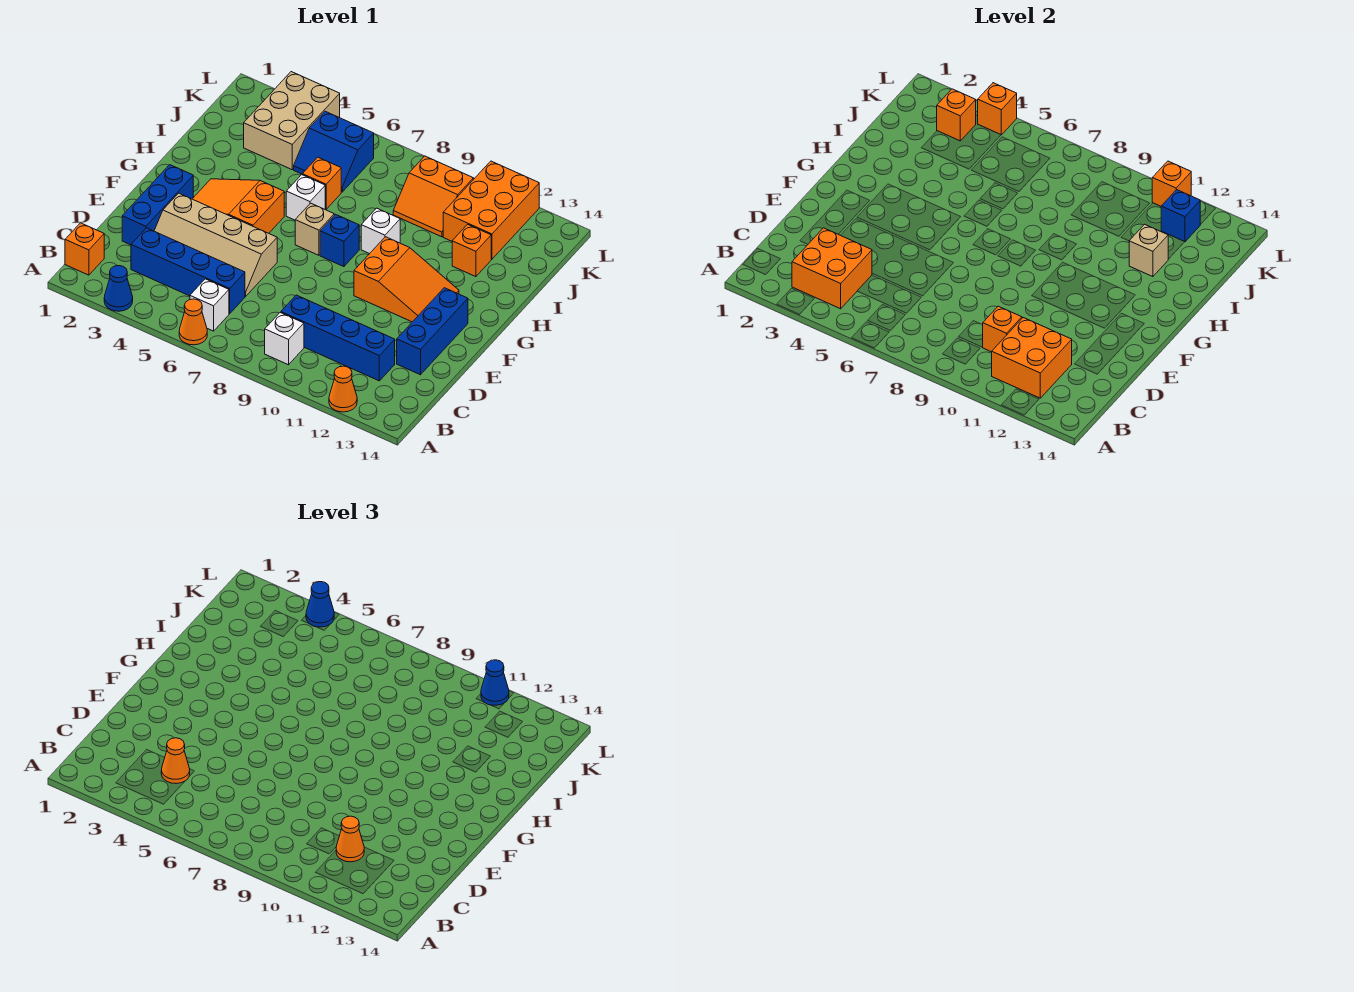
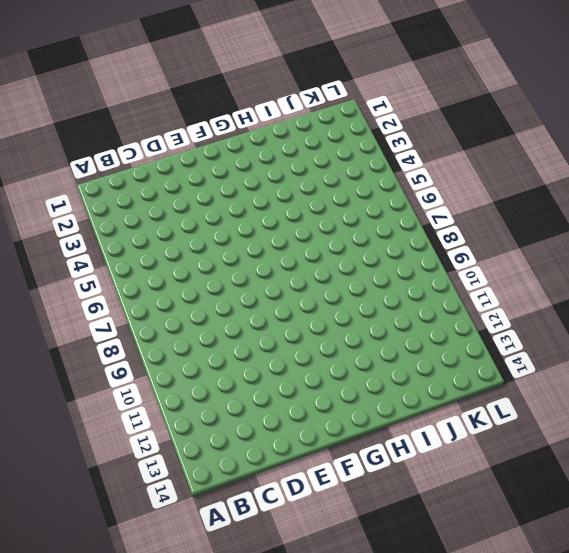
none -> blue cone A3 level 1
none -> orange cone A6 level 1
none -> orange cone A12 level 1
none -> orange brick B1 level 1

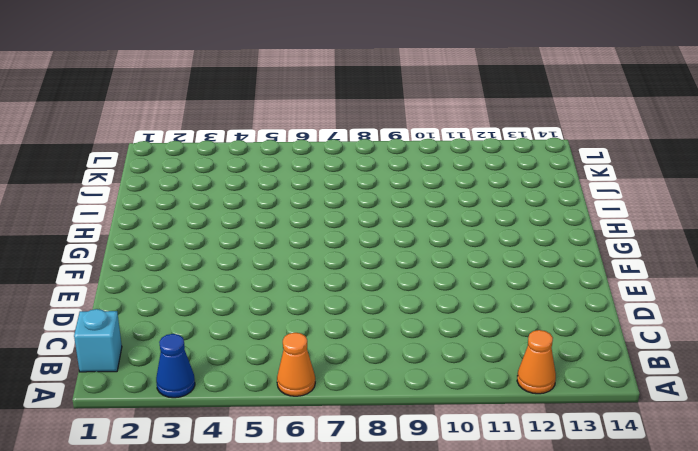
cyan brick B1 level 1 -> orange brick B1 level 1
none -> white brick B6 level 1
none -> white brick B9 level 1
none -> blue brick C3:C6 level 1
none -> blue brick C9:C12 level 1

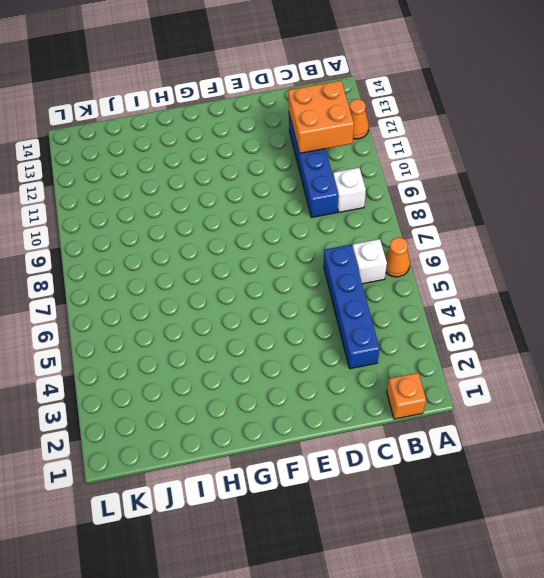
none -> blue cone A3 level 1
none -> blue brick D2:F2 level 1
none -> tan slope D3:E6 level 1 top E
none -> blue brick D13:F13 level 1

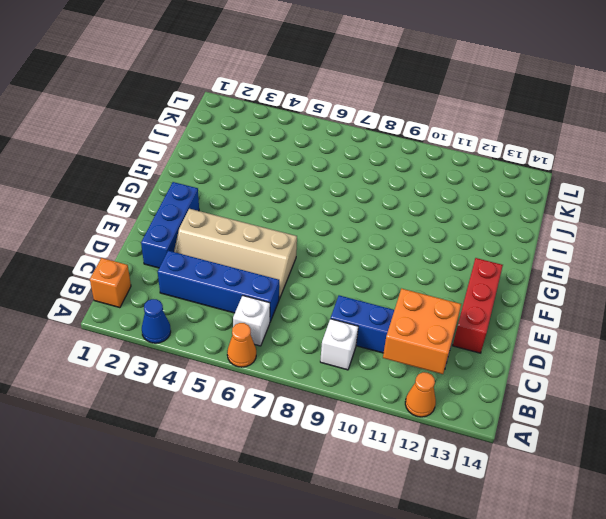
red brick D13:F13 level 1 -> blue brick D13:F13 level 1
none -> orange slope F3:G5 level 1 top 5
none -> orange slope F10:G12 level 1 top 10
none -> tan brick G7 level 1
none -> blue brick G8 level 1

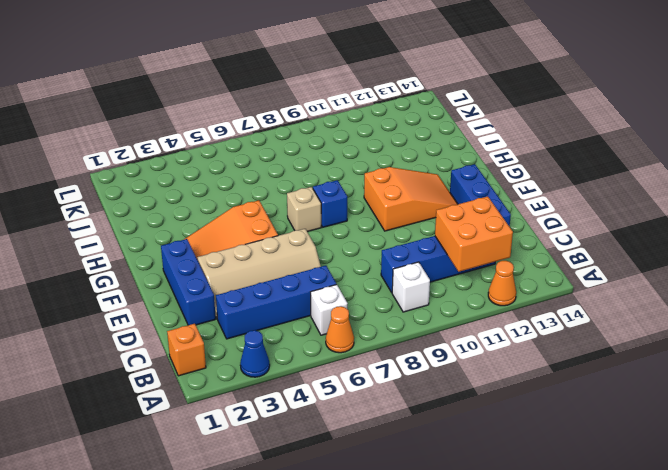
none -> white brick H6 level 1
none -> white brick H9 level 1
none -> orange brick I6 level 1
none -> orange brick I12 level 1

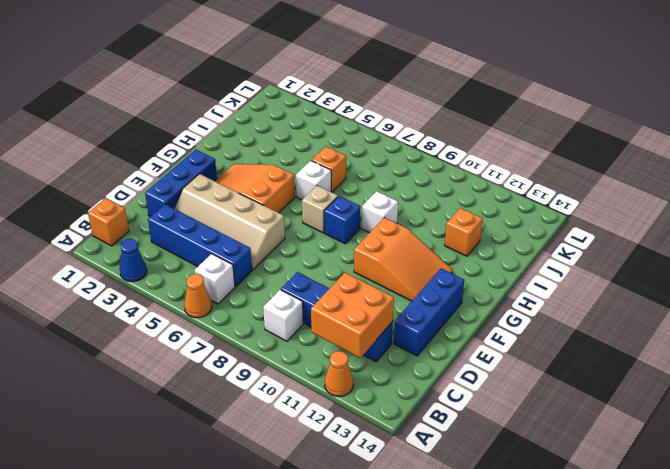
none -> tan brick J3:L4 level 1
none -> blue slope J5:K6 level 1 top K
none -> orange slope J9:K10 level 1 top K
none -> orange brick J11:L12 level 1

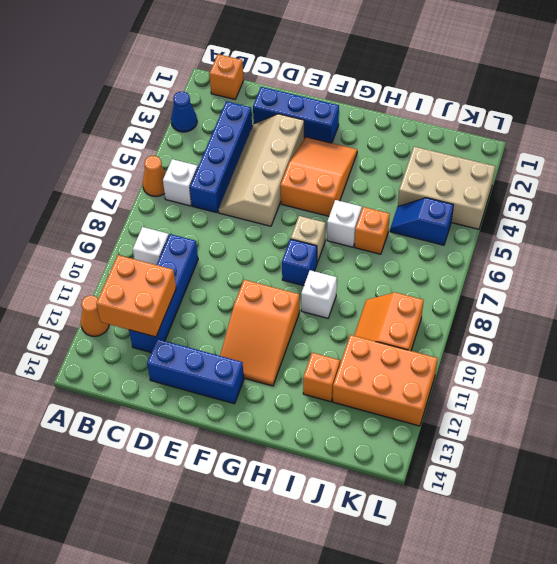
blue slope J5:K5 level 1 top K -> blue slope J5:K6 level 1 top K
none -> orange brick B3:C4 level 2
none -> orange brick C10 level 2
none -> tan brick I12 level 2
none -> orange brick K3 level 2

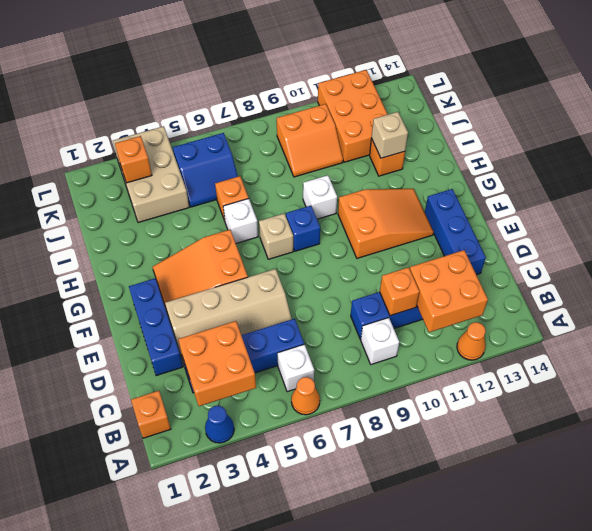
none -> blue brick K12 level 2
none -> orange brick L4 level 2
none -> orange brick L11 level 2
none -> orange cone C4 level 3

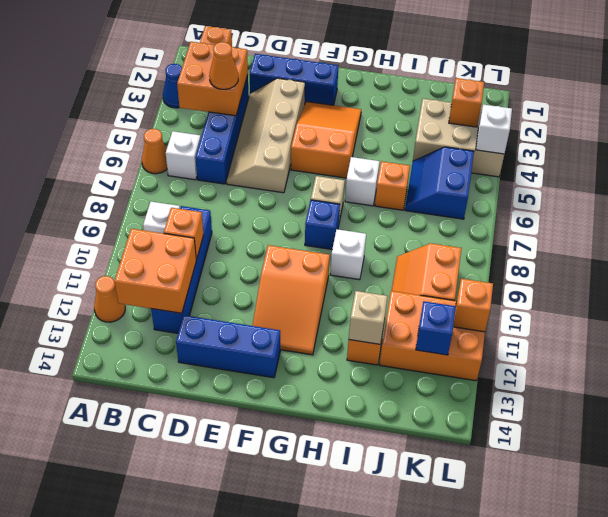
white brick L4 level 2 -> orange brick L4 level 2
none -> orange cone C11 level 3
none -> blue cone L4 level 3
none -> blue cone L11 level 3

